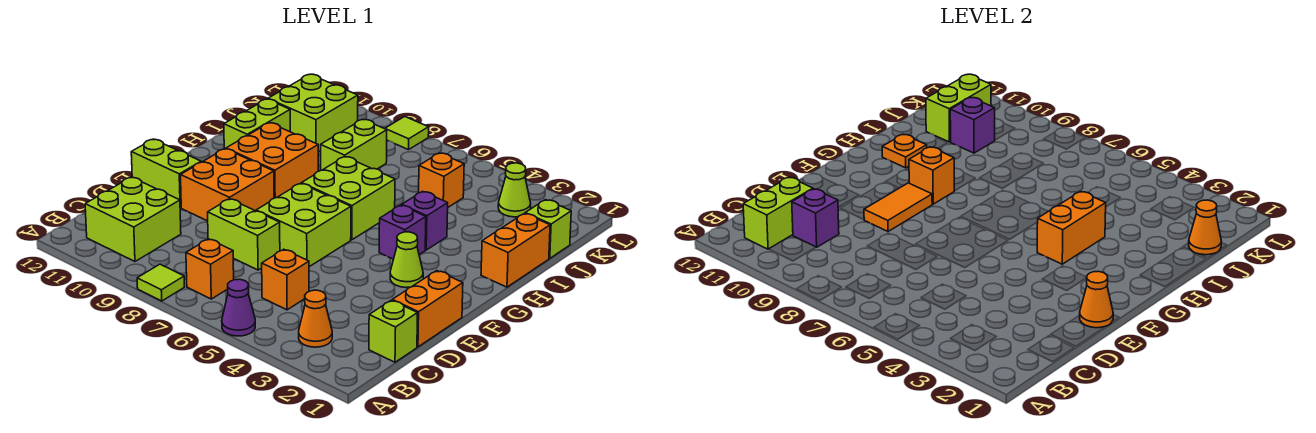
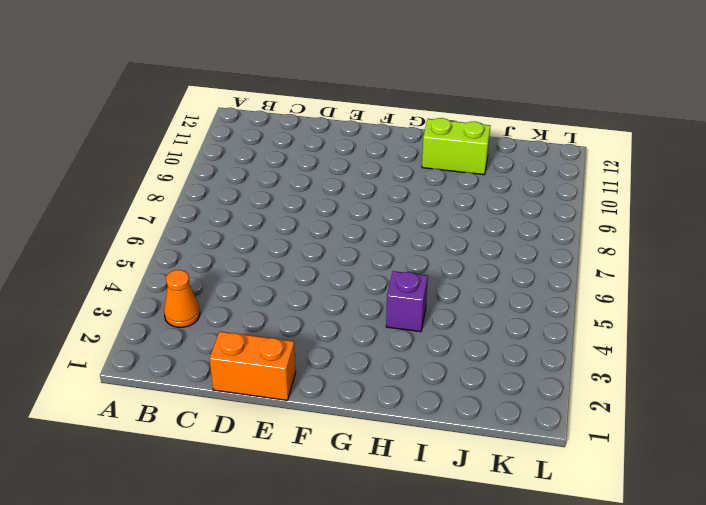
none -> purple cone A5 level 1
none -> lime tile A8 level 1
none -> orange brick B7 level 1
none -> lime brick B10:C11 level 1

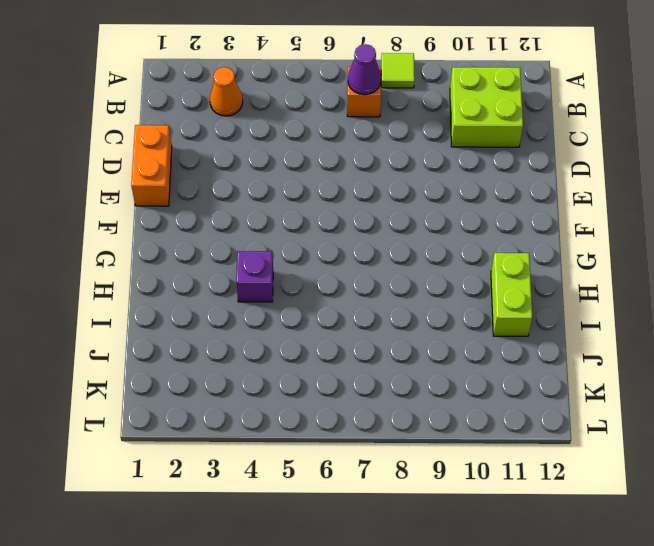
purple cone B7 level 2 -> purple cone A5 level 1
none -> lime brick C1 level 1
none -> orange brick C5 level 1
none -> lime brick D7:D8 level 1
none -> lime brick E6:F7 level 1

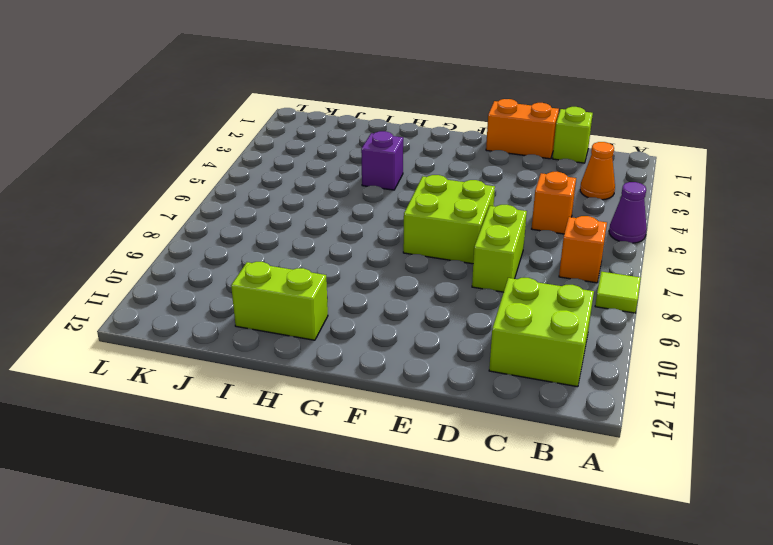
none -> orange brick E9:F10 level 1
none -> lime brick E11:E12 level 1
none -> lime cone F3 level 1
none -> purple brick G4 level 1

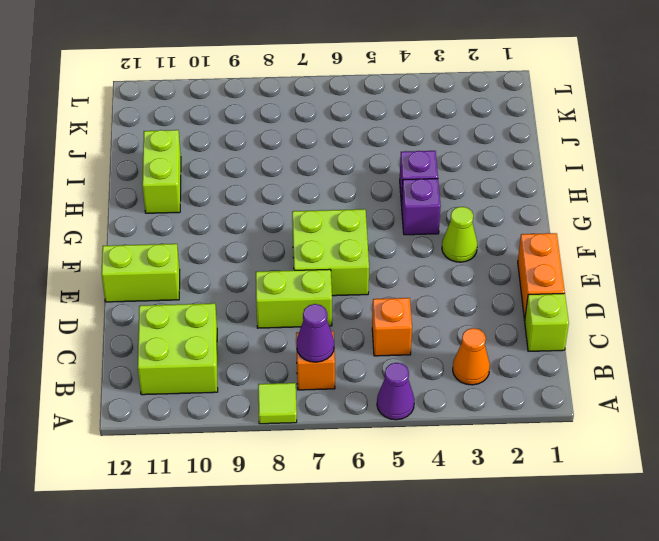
purple cone B7 level 2 -> none
none -> orange brick E9:F10 level 1
none -> lime brick G6:H7 level 1
none -> orange brick G9:H10 level 1
none -> orange brick H1:I1 level 1

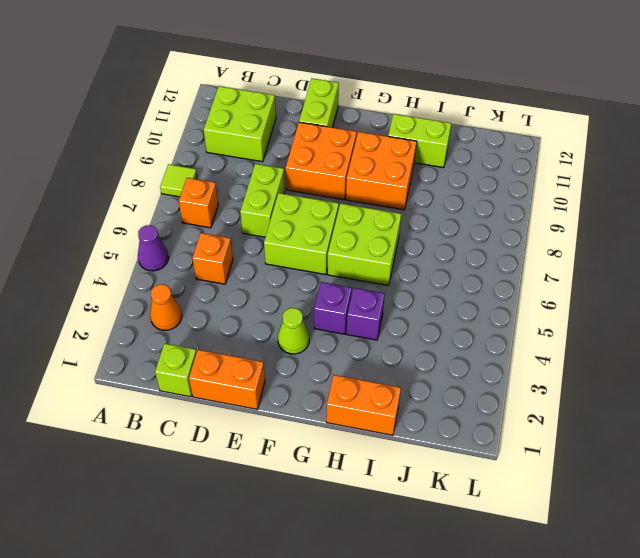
none -> lime brick I8:J8 level 1
none -> lime brick J1 level 1
none -> orange brick J5 level 1
none -> lime brick J10:K11 level 1

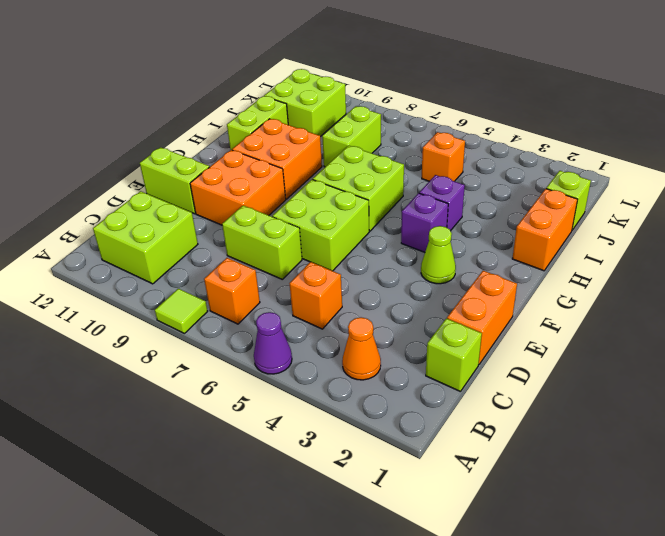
none -> lime cone K3 level 1
none -> lime tile L8 level 1
none -> lime brick B11:C11 level 2
none -> purple brick C10 level 2

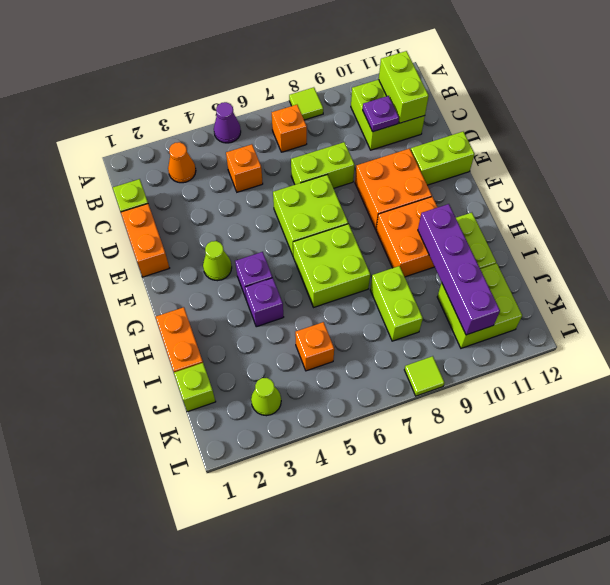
purple plate C10 level 2 -> purple brick C10 level 2
purple brick H10:K10 level 2 -> purple brick J10 level 2
none -> orange cone E1 level 2
none -> orange tile E9:F9 level 2
none -> orange brick G4:H4 level 2
none -> orange brick G9 level 2

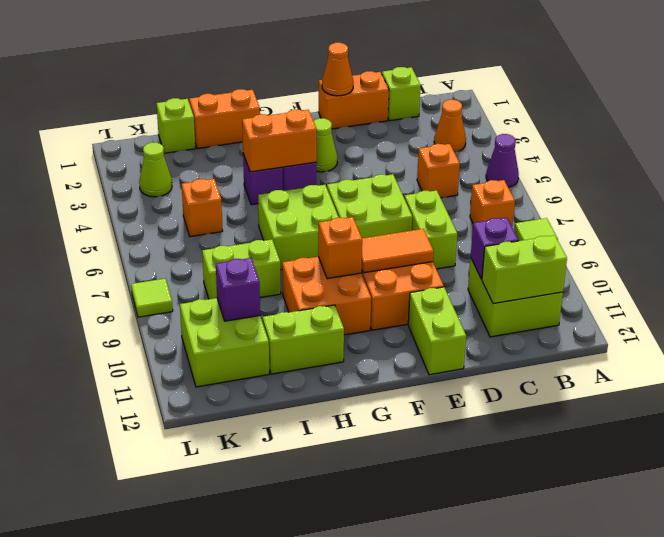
none -> orange plate H11 level 2
none -> orange cone J1 level 2
none -> lime brick J11:K11 level 2

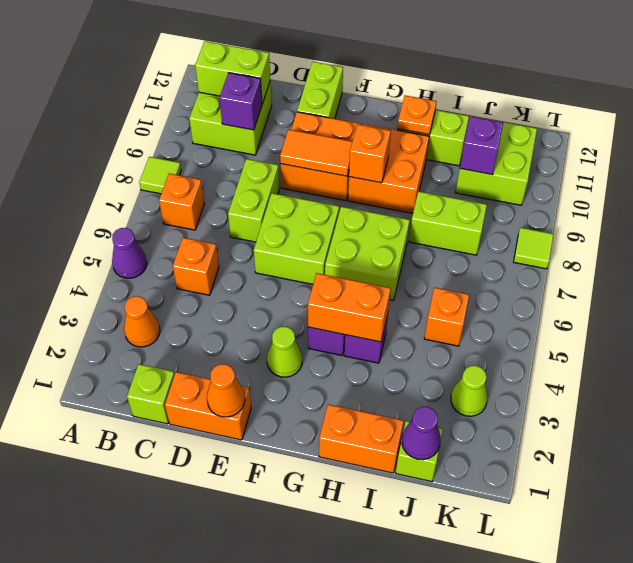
purple cone J1 level 2 -> orange cone J1 level 2
none -> lime brick J11:K11 level 2

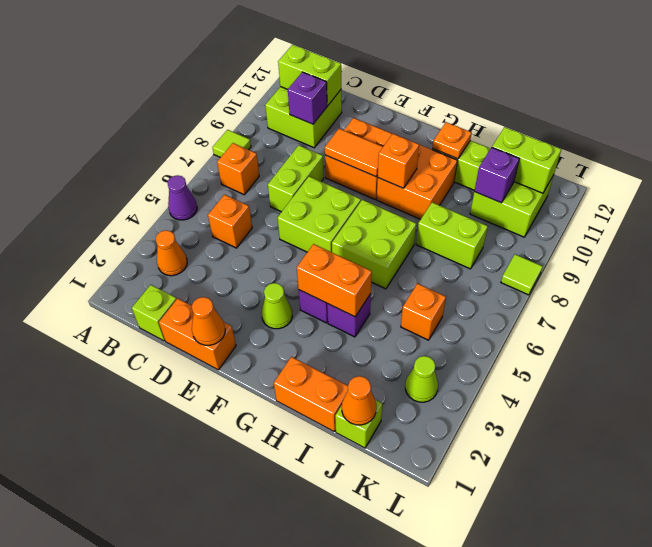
none -> lime brick E11:E12 level 1

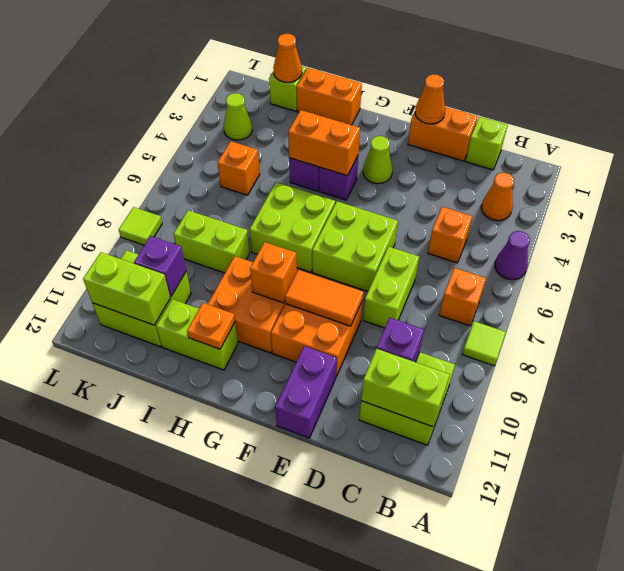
purple brick E11:E12 level 1 -> lime brick E11:E12 level 1

